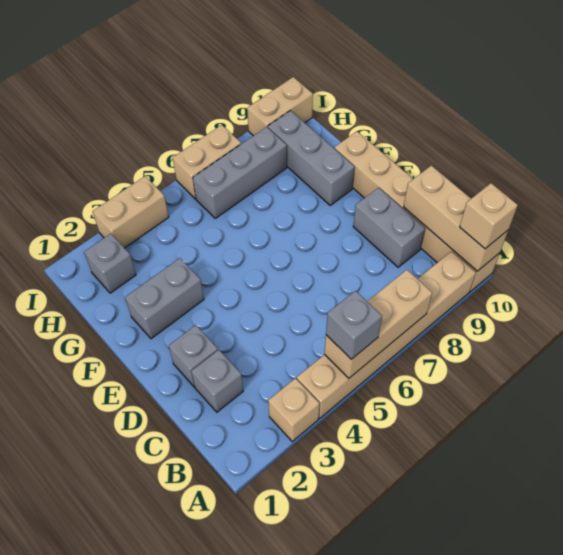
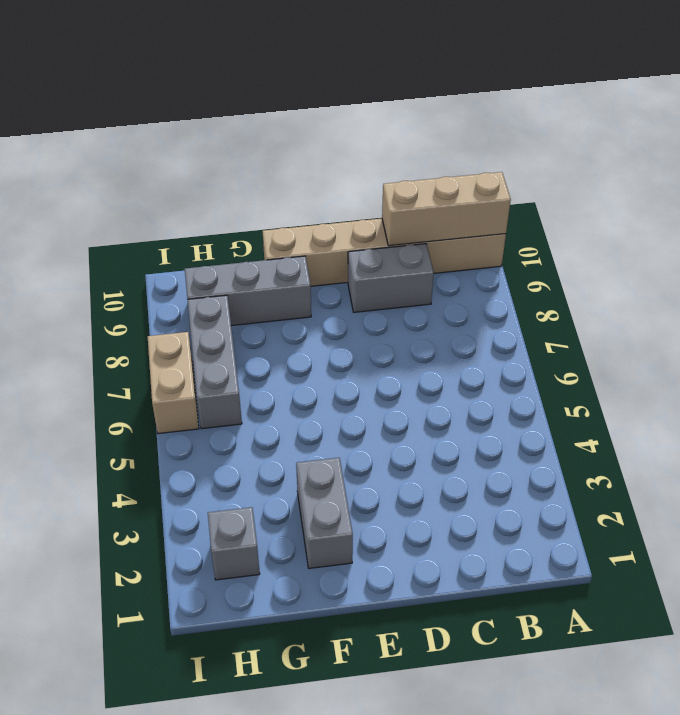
none -> tan brick A3 level 1
none -> tan brick A4:A9 level 1
none -> grey brick C2 level 1

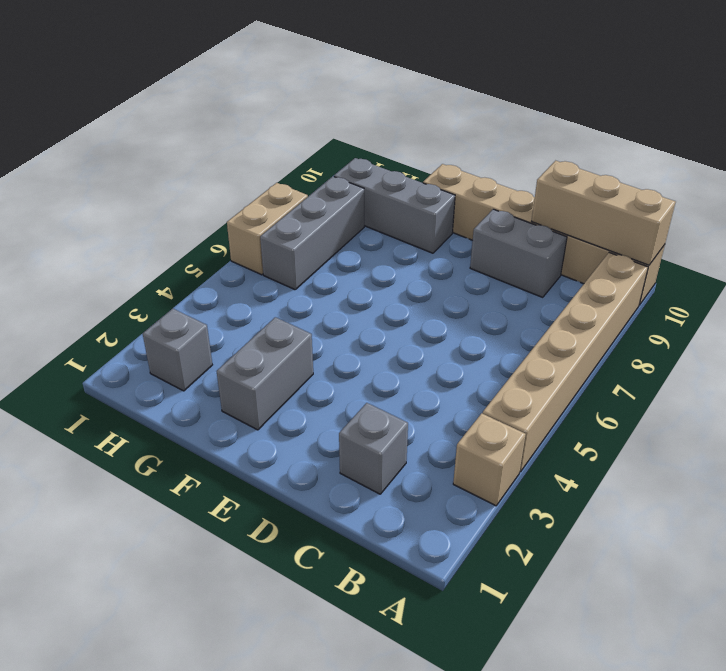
none -> grey brick D2 level 1
none -> tan brick I3:I4 level 1
none -> tan brick I9:I10 level 1

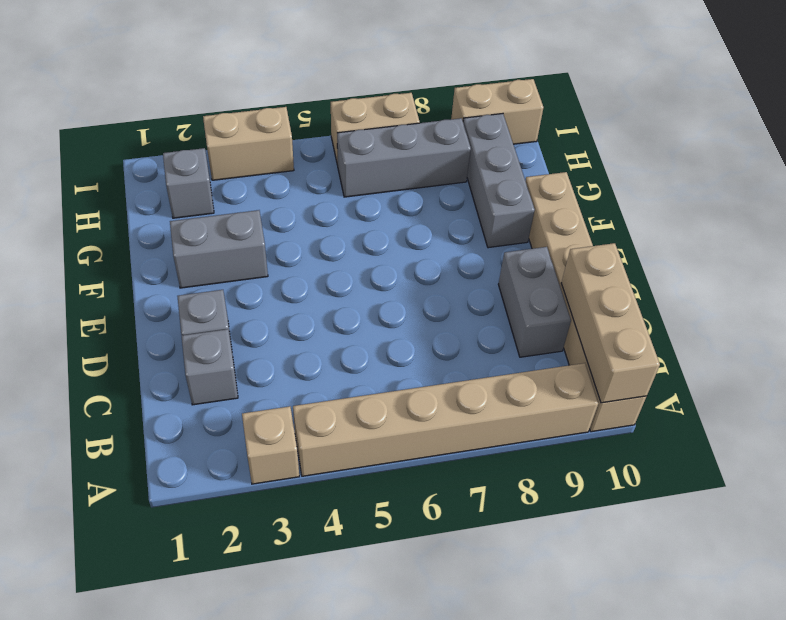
none -> tan brick A5:A7 level 2
none -> grey brick A5 level 3
none -> tan brick A10 level 3

